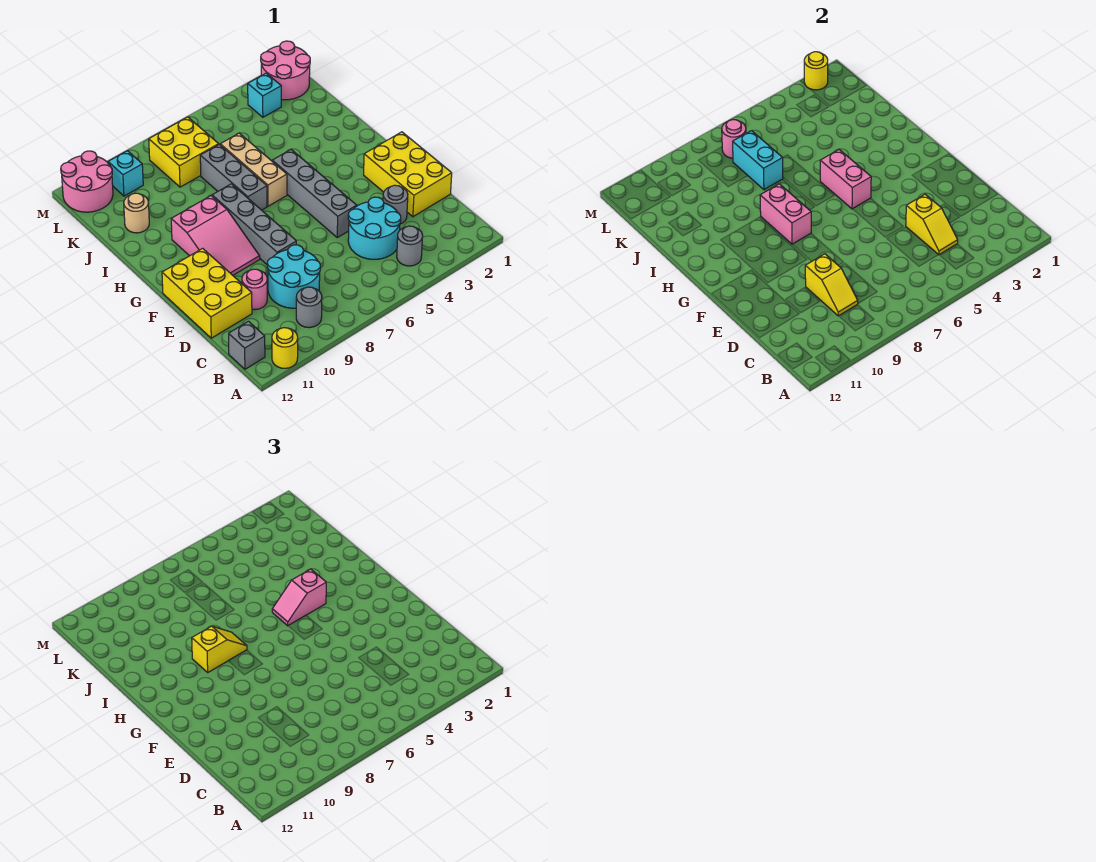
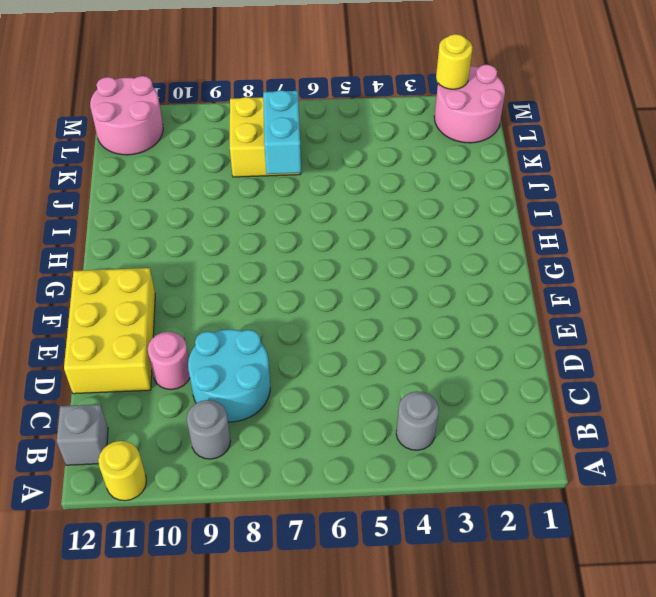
none -> cyan round brick C4:D5 level 1
none -> yellow brick D1:F2 level 1
none -> grey round brick D3 level 1
none -> grey brick E5:H5 level 1

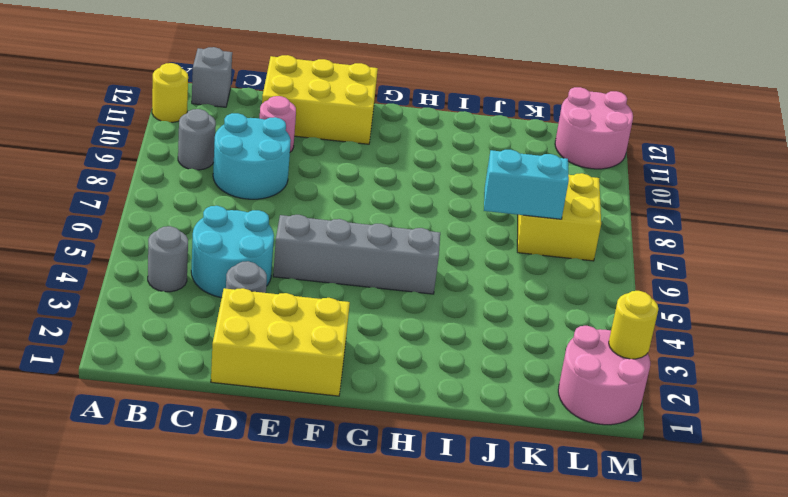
none -> grey brick E8:H8 level 1
none -> pink slope F9:H10 level 1 top H
none -> tan brick H6:J6 level 1
none -> grey brick H7:J7 level 1

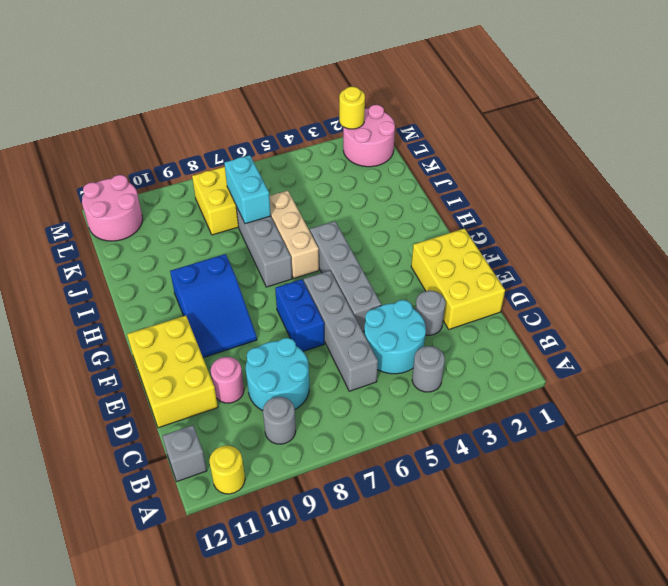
grey brick C6:F6 level 1 -> grey brick E8:H8 level 1
blue brick E7:F7 level 1 -> none
blue slope F9:H10 level 1 top H -> pink slope F9:H10 level 1 top H
none -> tan round brick J11 level 1
none -> cyan brick L3 level 1
none -> cyan brick L10 level 1
none -> yellow slope C4:D4 level 2 top D

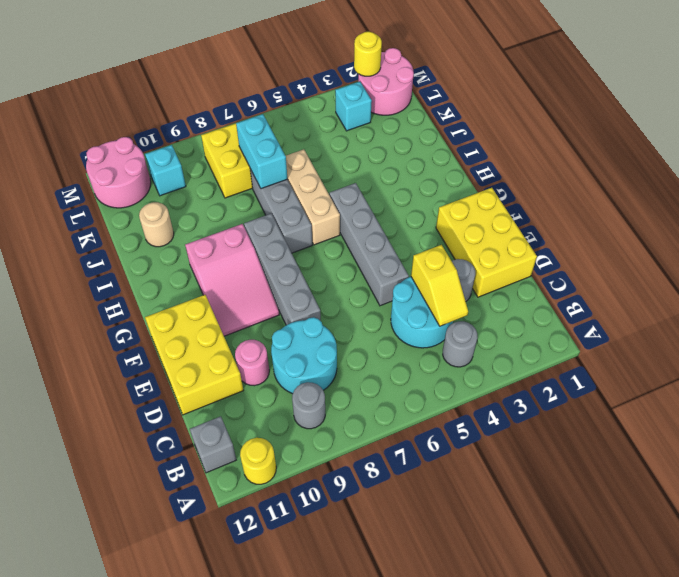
none -> yellow slope C9:D9 level 2 top D
none -> pink brick G5:H5 level 2
none -> pink brick G8:H8 level 2
none -> pink round brick L7 level 2

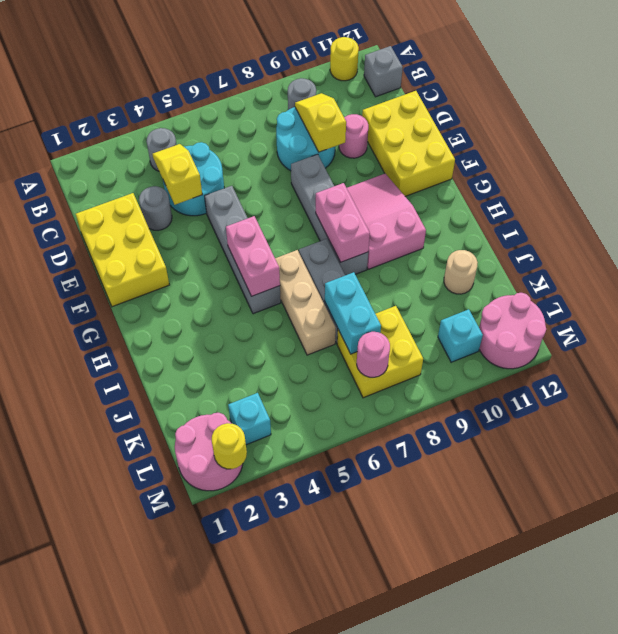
none -> pink slope H4:H5 level 3 top 4
none -> yellow slope H8:H9 level 3 top 9

